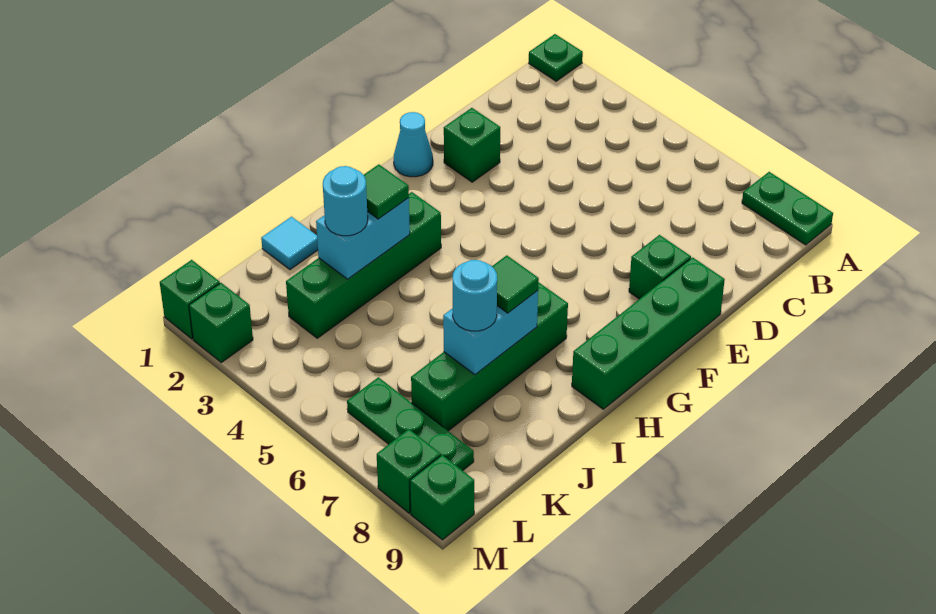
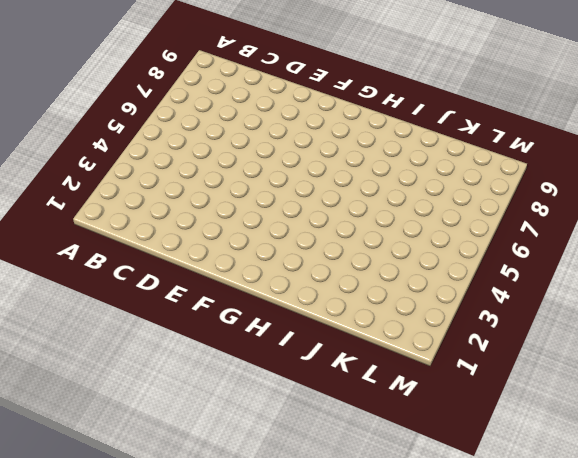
none -> green plate A1 level 1
none -> green plate A8:A9 level 1
none -> green brick E2 level 1

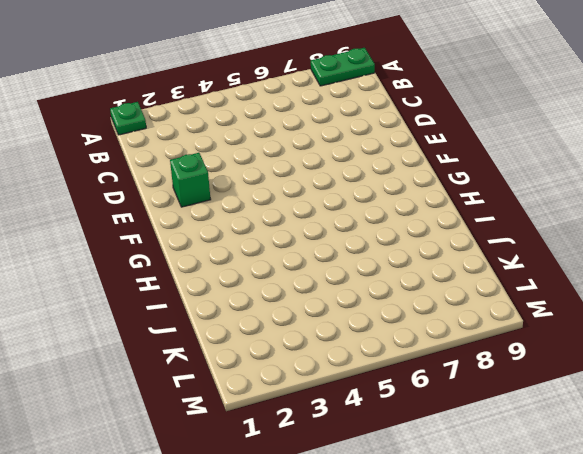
none -> green brick E8 level 1
none -> green brick E9:H9 level 1
none -> cyan cone F1 level 1

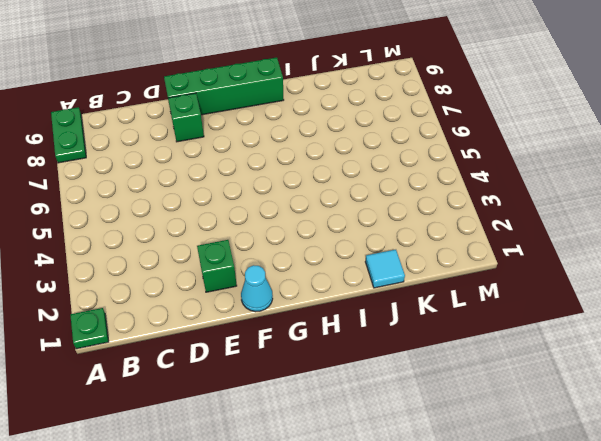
none -> green brick H3:K3 level 1
none -> green brick H7:K7 level 1
none -> green plate L6:L8 level 1

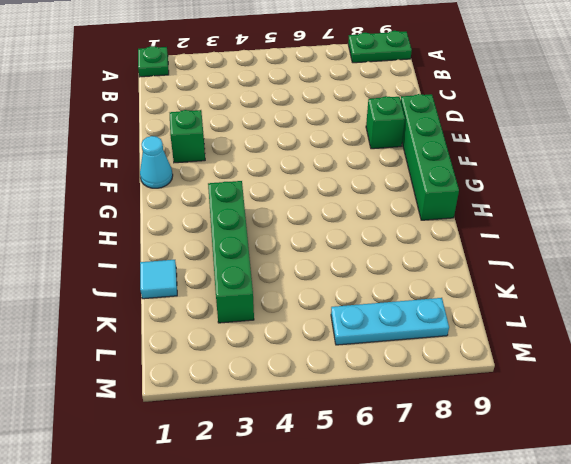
cyan plate L6:L8 level 1 -> green plate L6:L8 level 1
none -> green brick H7:K7 level 1
none -> green brick M1 level 1
none -> green brick M2 level 1

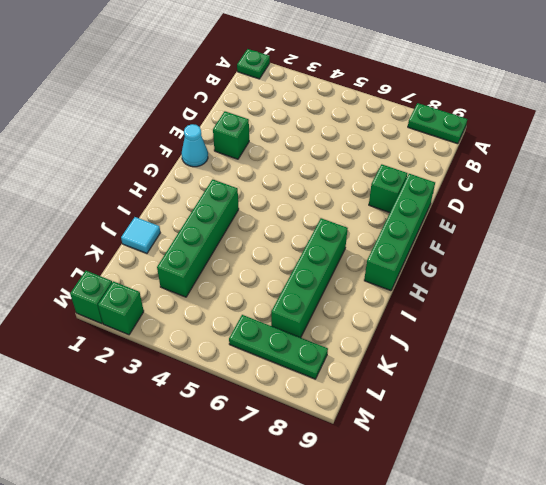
none -> green brick M8 level 1
none -> green brick M9 level 1
none -> cyan brick I3:J3 level 2

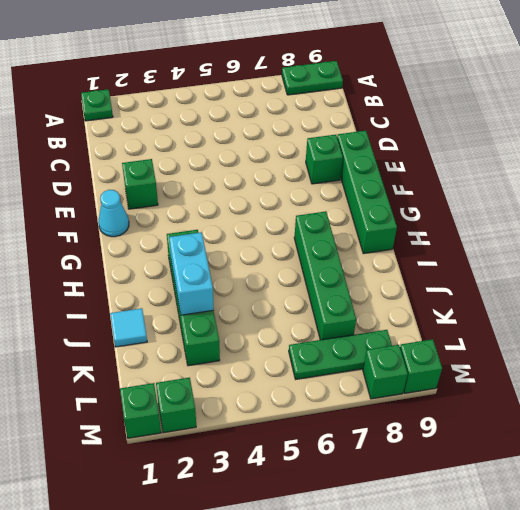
none -> cyan brick I7:J7 level 2
none -> green tile I3 level 3
none -> green tile I7 level 3

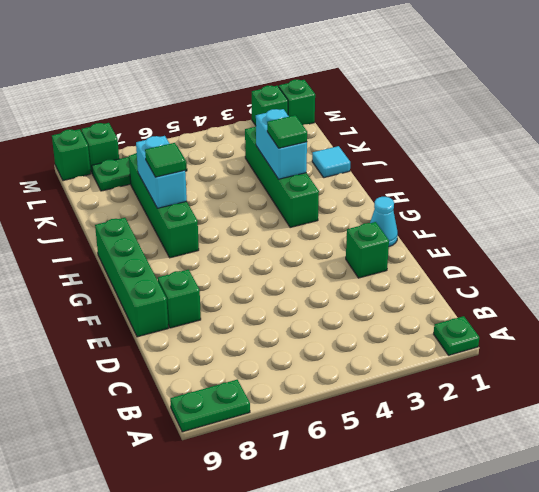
none -> cyan round brick J3 level 3
none -> cyan round brick J7 level 3

